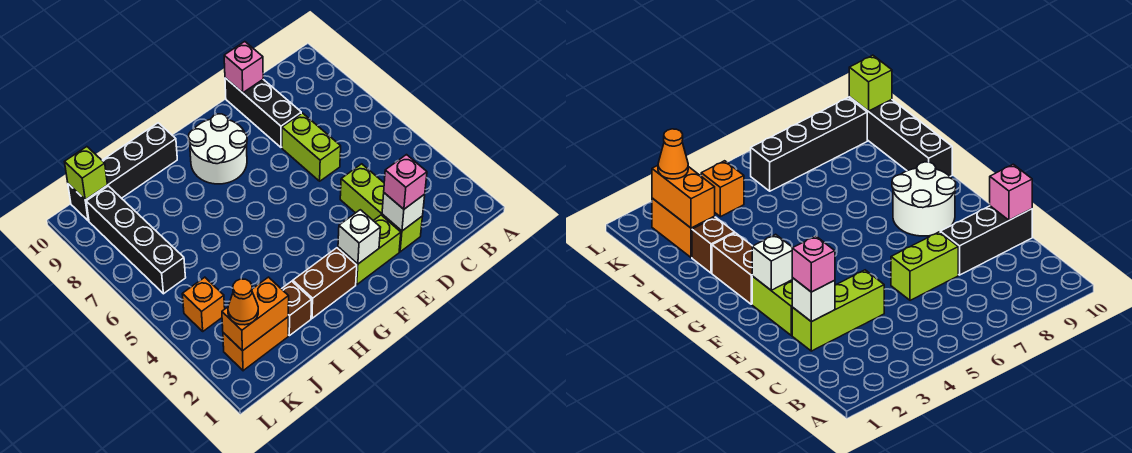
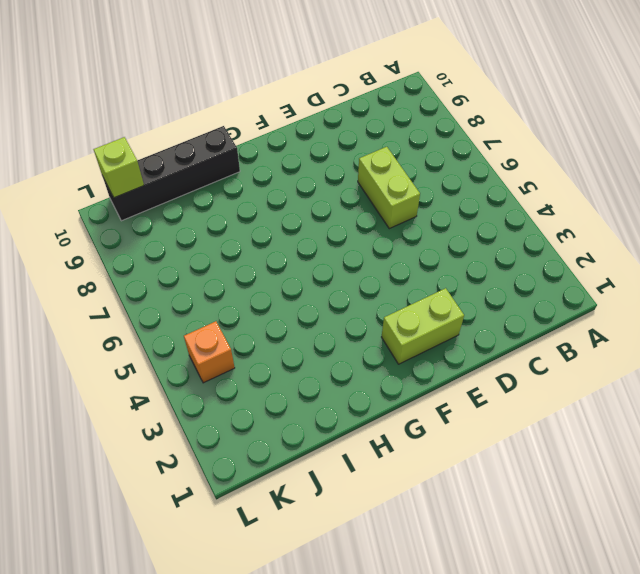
none -> lime brick D2:D4 level 1
none -> black brick D8:D10 level 1
none -> white round brick F8:G9 level 1

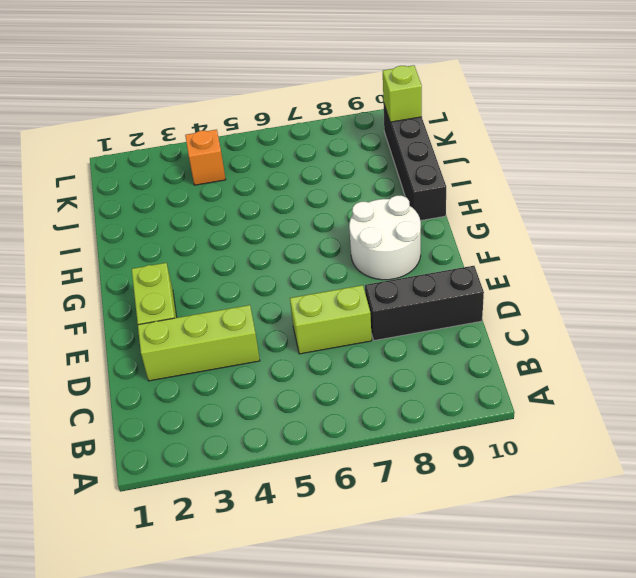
none -> brown brick G2:H2 level 1
none -> brown brick I2 level 1
none -> orange brick J2:K2 level 1

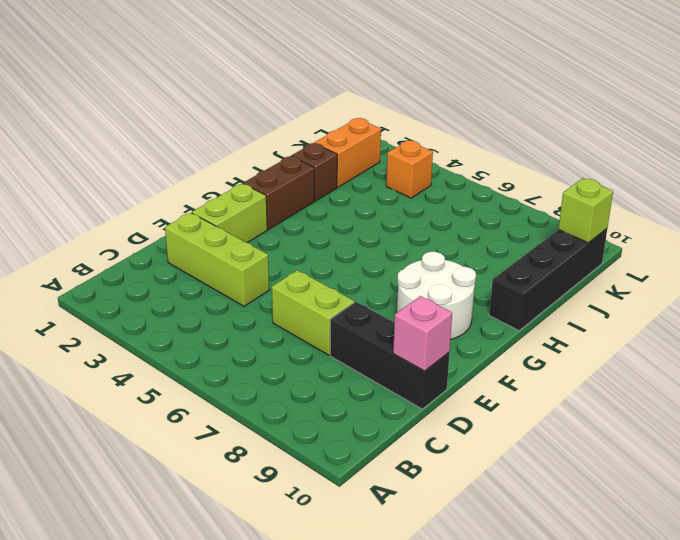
none -> black brick K6:K9 level 1
none -> white brick D2 level 2
none -> white brick F2 level 2

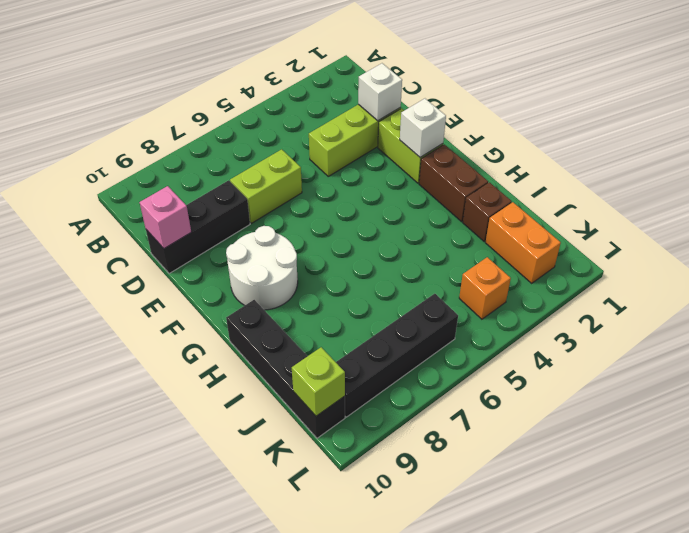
none -> orange brick J2:K2 level 2
none -> pink brick D2 level 3
none -> orange cone K2 level 3

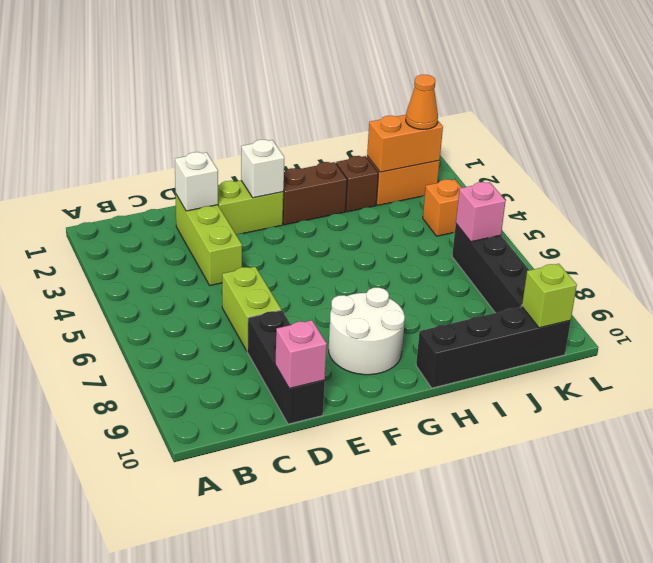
pink brick K6 level 2 -> pink brick D2 level 3

